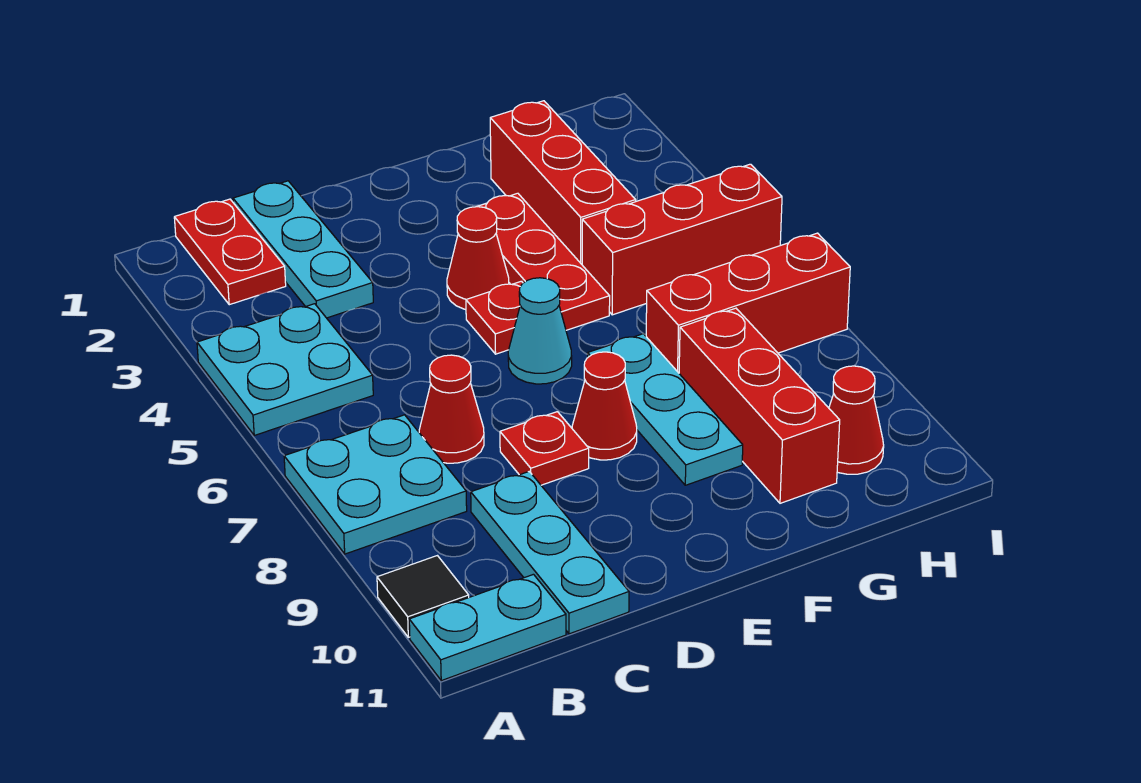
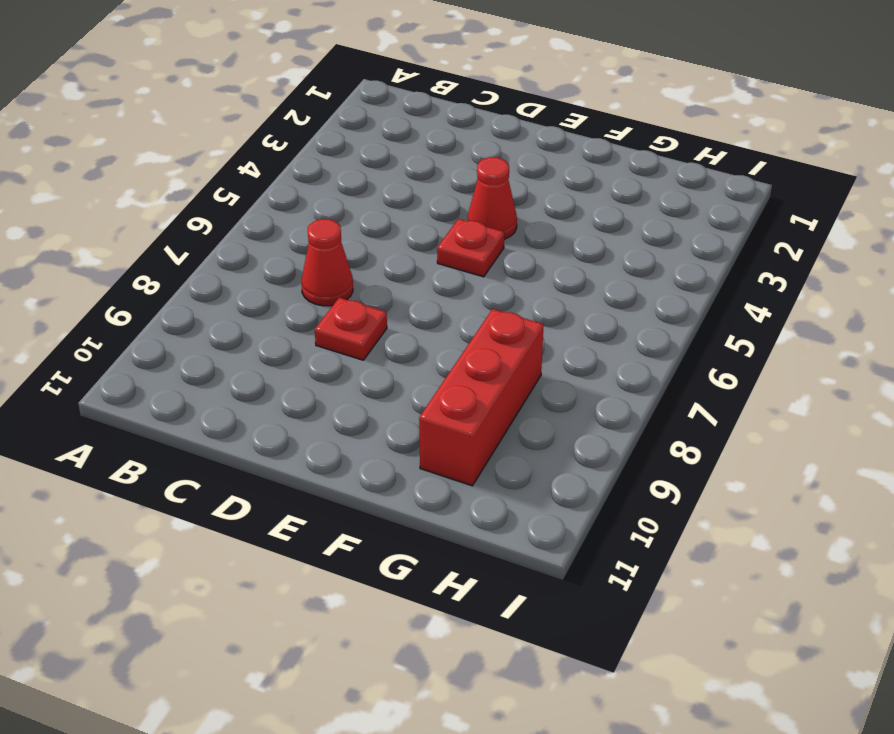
none -> cyan plate A4:B5 level 1
none -> cyan plate A7:B8 level 1
none -> black tile A10 level 1

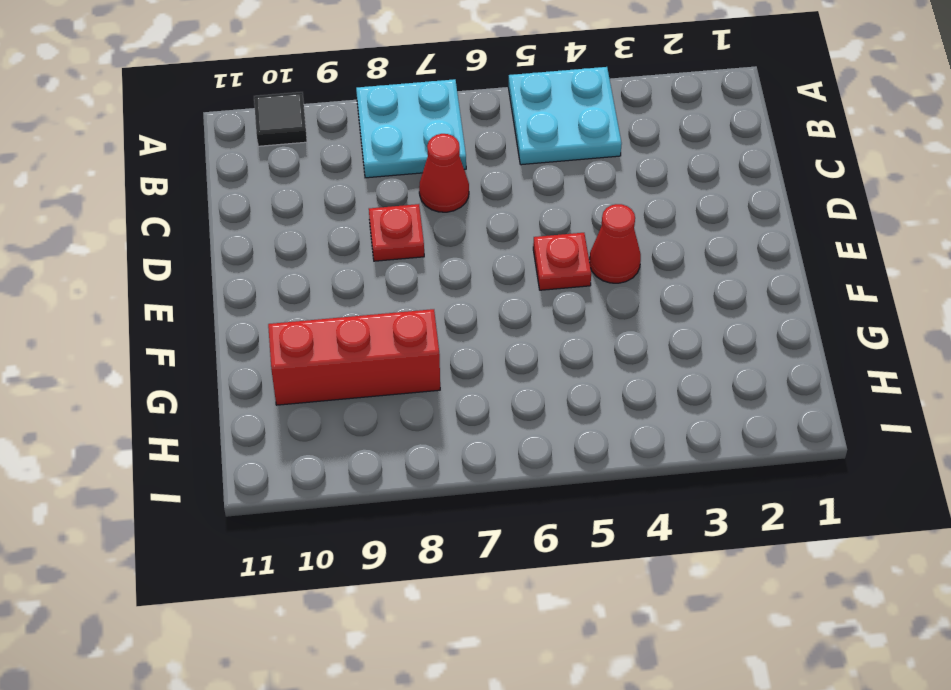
none -> cyan plate A11:B11 level 1
none -> red plate B1:B2 level 1
none -> cyan plate C1:C3 level 1

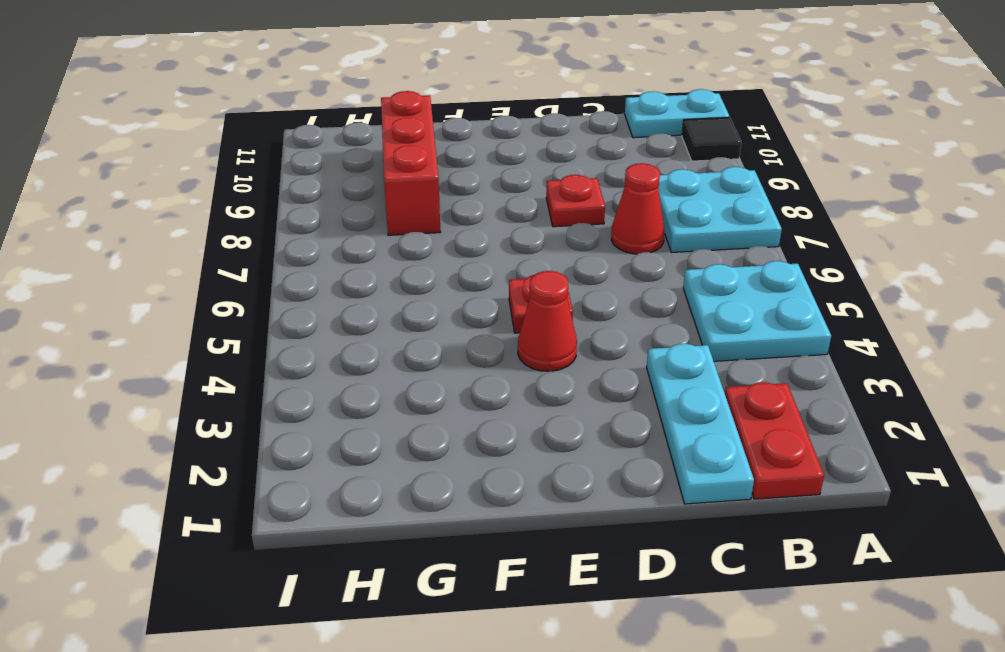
none -> cyan plate C9:C11 level 1
none -> cyan cone E6 level 1
none -> red cone E8 level 1

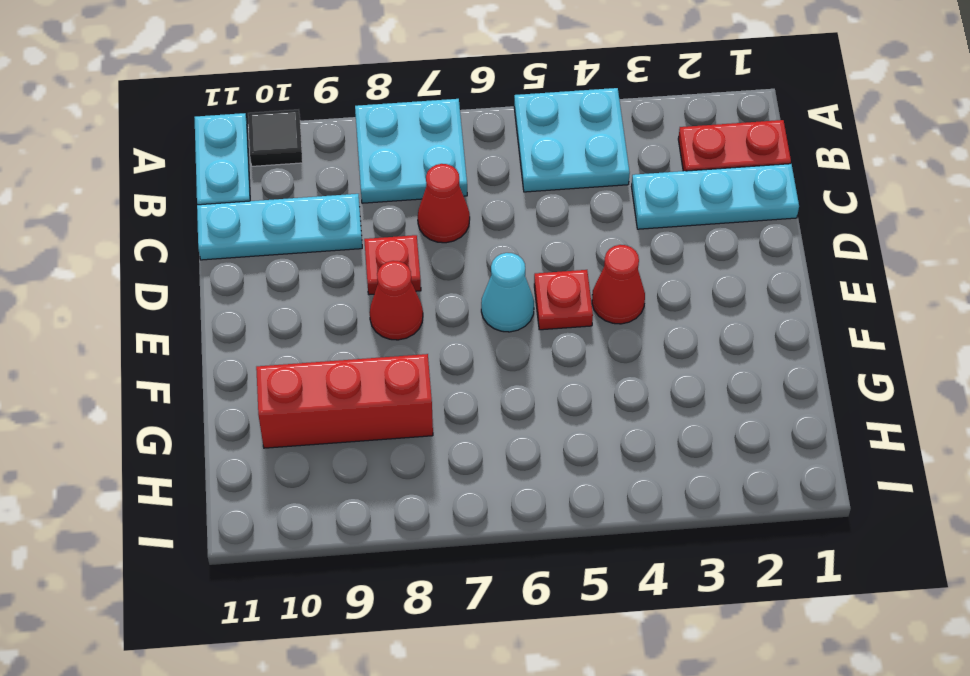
none -> red plate F3:F5 level 1
none -> cyan plate F7:F9 level 1
none -> red brick G2:G4 level 1

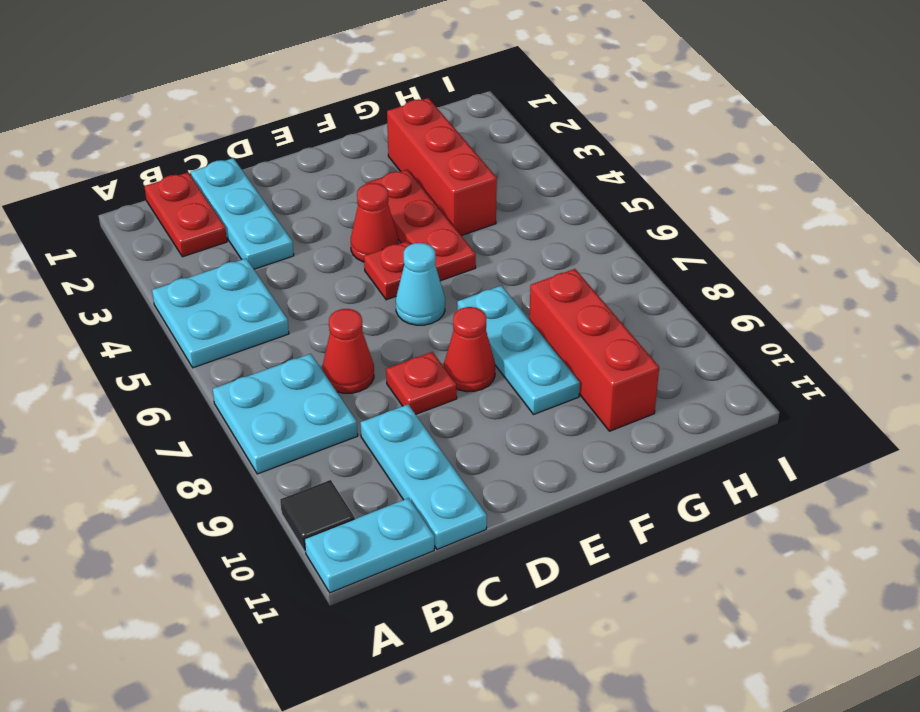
none -> red brick G5:I5 level 1
none -> red brick G7:I7 level 1
none -> red cone H10 level 1

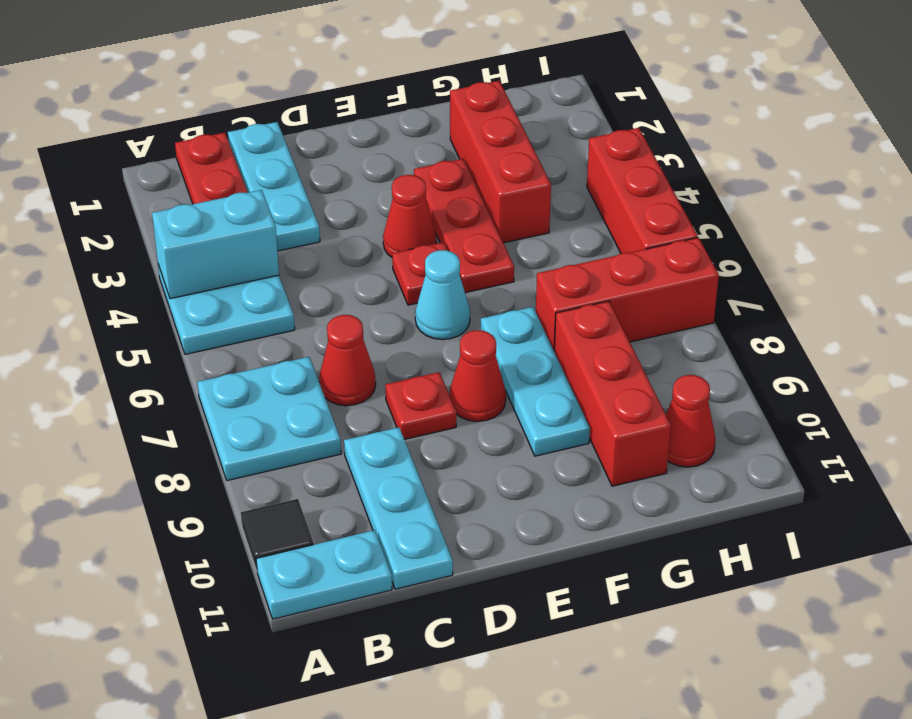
cyan brick A4:B4 level 2 -> none
red brick I4:I6 level 1 -> red brick G5:I5 level 1

